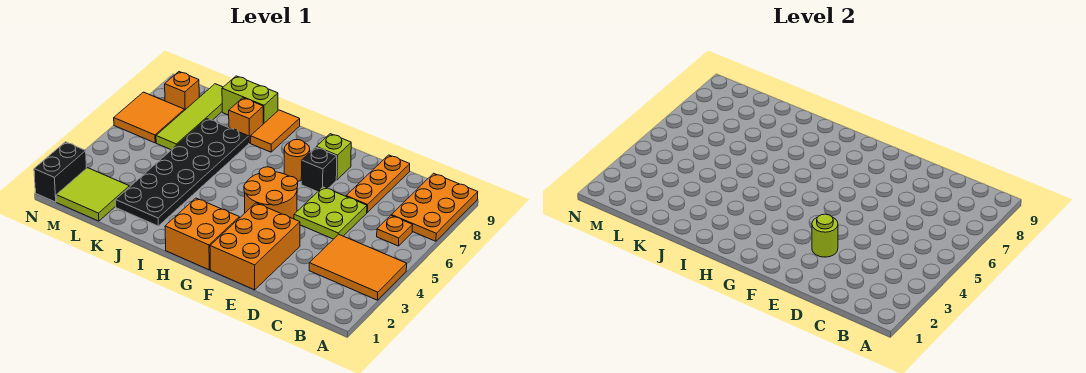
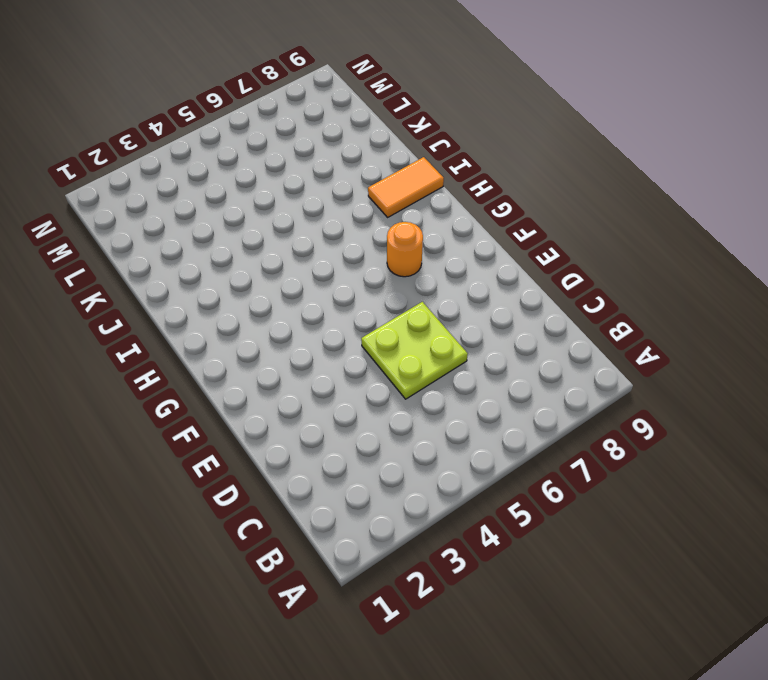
none -> orange tile A3:C4 level 1
none -> orange plate A7:B9 level 1
none -> orange plate B6 level 1

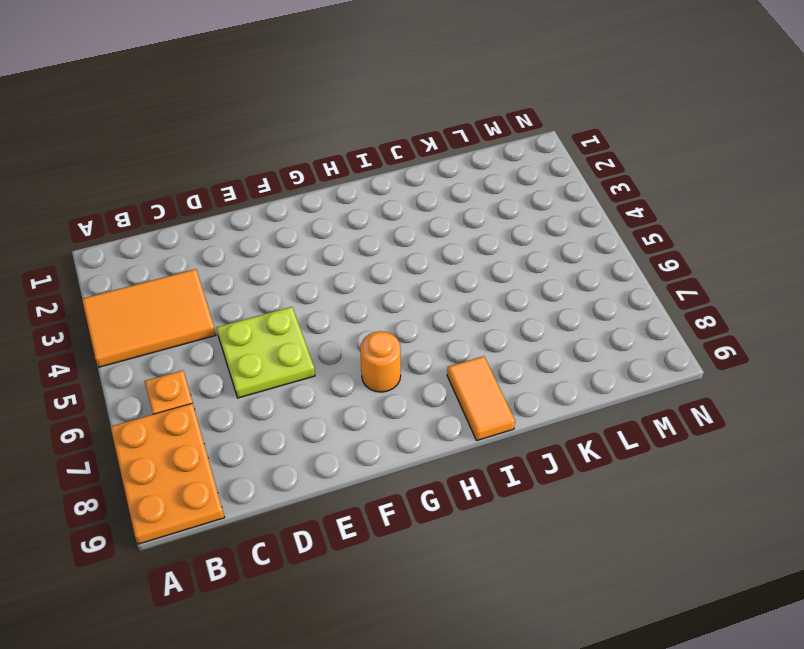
none -> orange plate D7:D9 level 1
none -> orange brick E1:F3 level 1
none -> orange round brick F4:G5 level 1

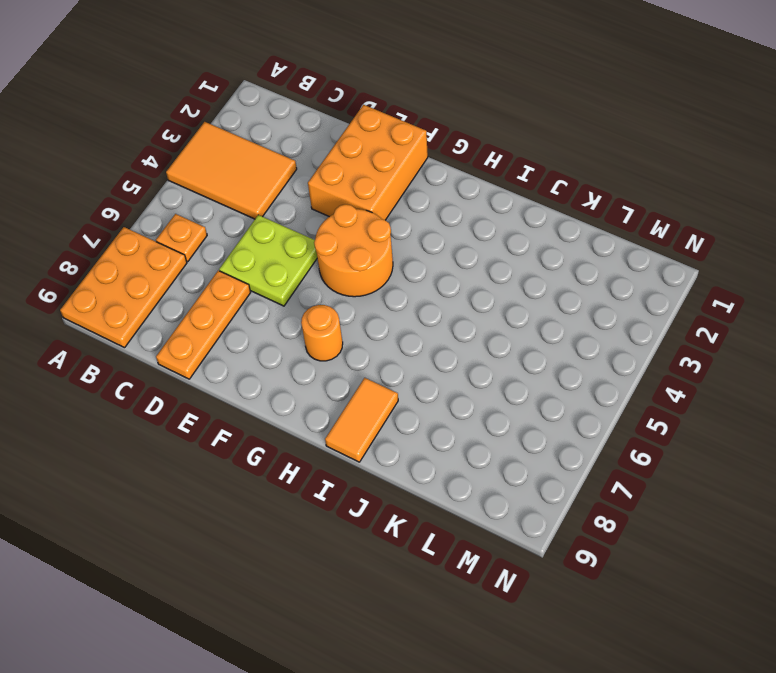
none -> black brick F7 level 1
none -> lime brick F8 level 1
none -> orange brick G1:H2 level 1

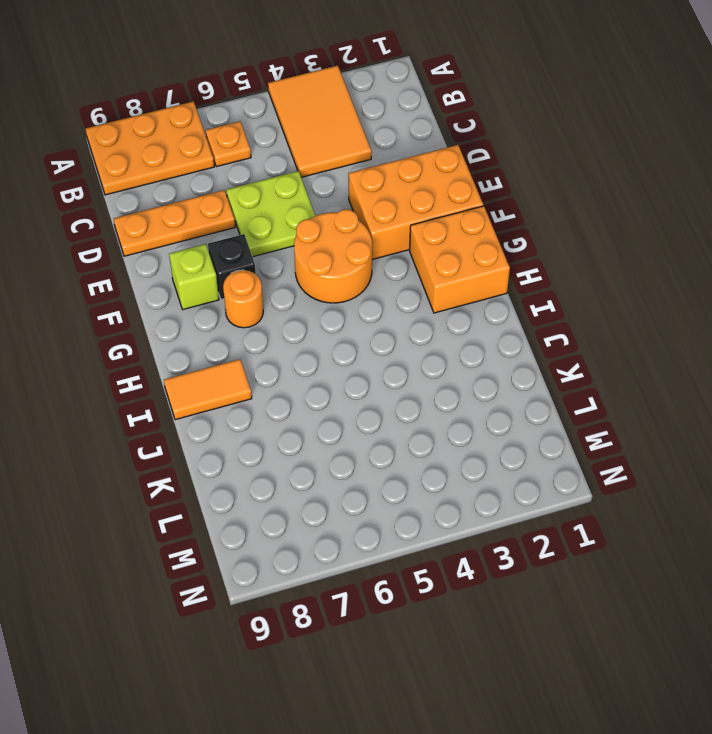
none -> black plate J2:K7 level 1
none -> orange brick J8 level 1
none -> lime brick J9:K9 level 1

